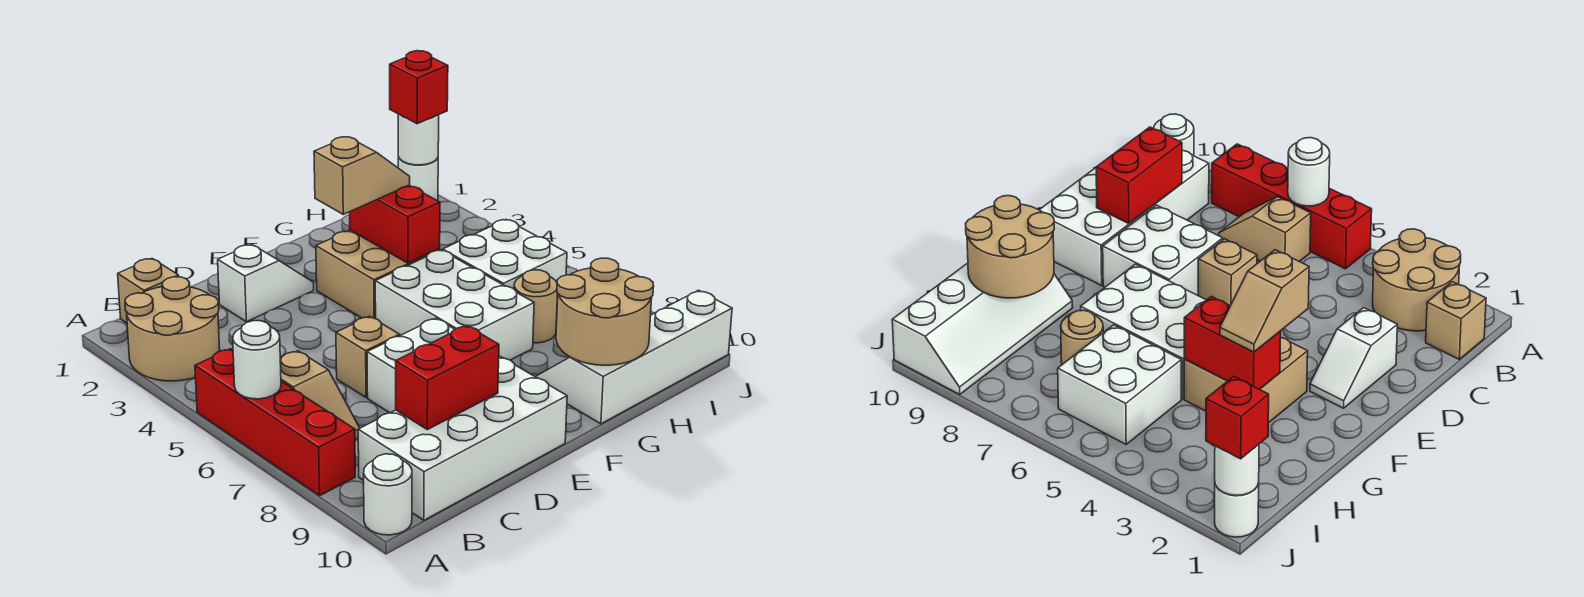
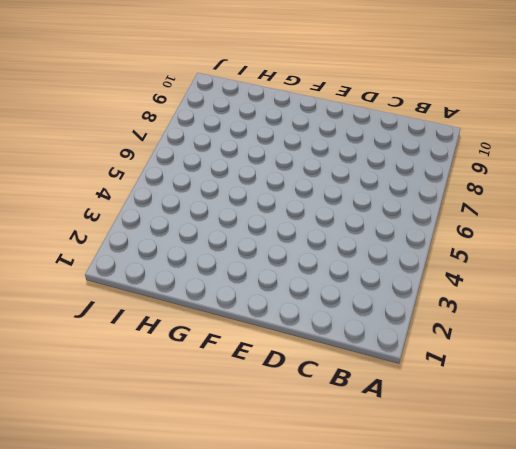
none -> tan round brick A2:B3 level 1
none -> red brick A5:A8 level 1
none -> white round brick A10 level 1

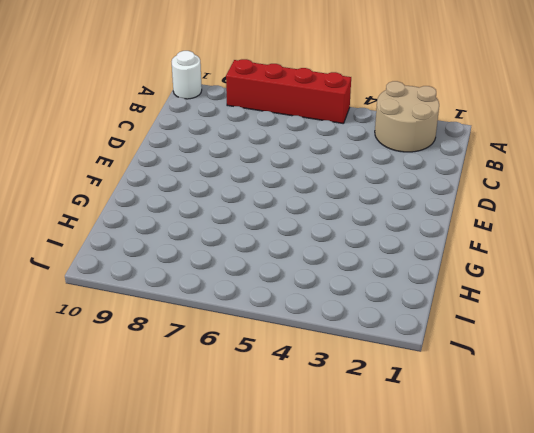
none -> tan brick B1 level 1
none -> tan slope B6:B7 level 1 top 6
none -> white brick B9:E10 level 1

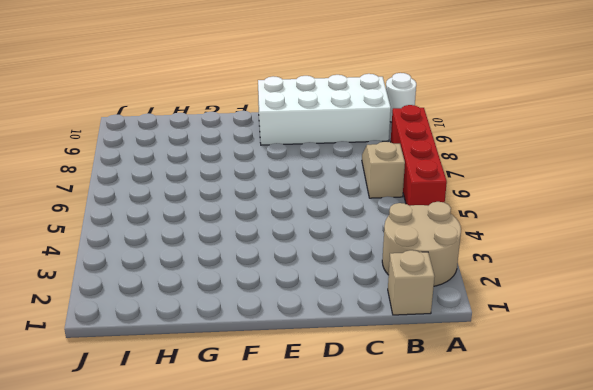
none -> white slope D2:E2 level 1 top D
none -> tan brick D6 level 1
none -> white brick D7:E8 level 1

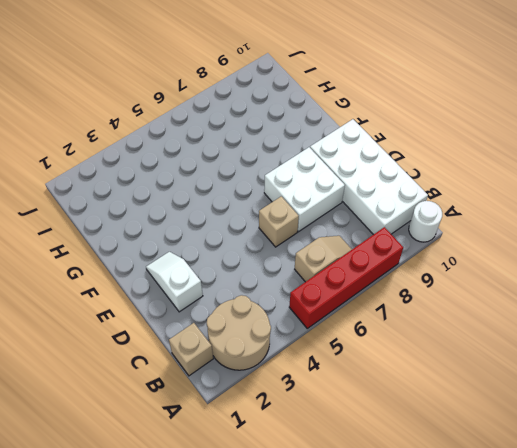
none -> tan brick F3:G4 level 1
none -> white brick F5:G7 level 1
none -> white slope G9:J10 level 1 top 10

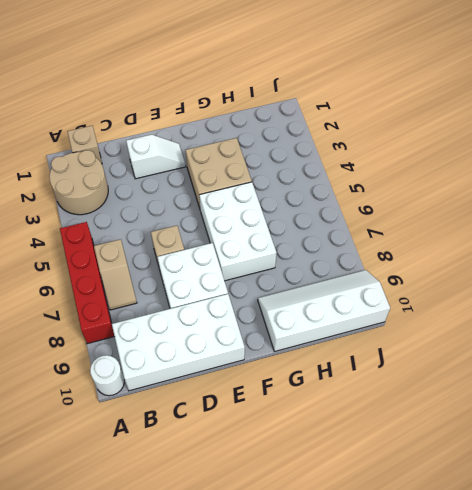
none -> white brick H5:I6 level 1
none -> tan round brick H7 level 1
none -> white round brick J1 level 1

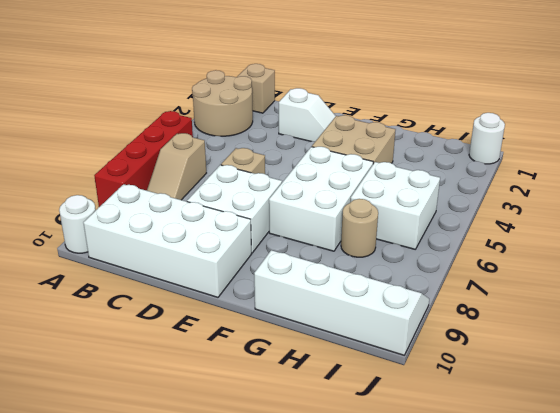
none -> white round brick A6 level 2
none -> red brick C9:D9 level 2
none -> red brick G3:G4 level 2

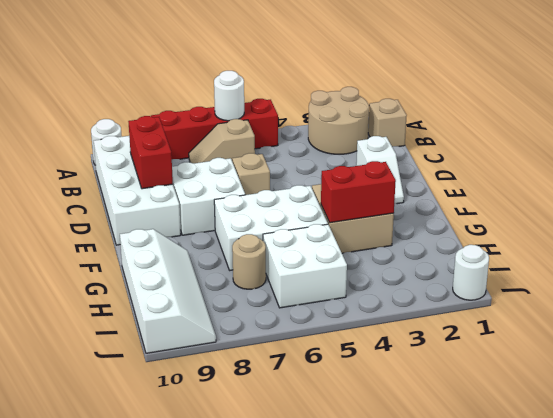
none -> tan round brick G9:H10 level 2
none -> white round brick J1 level 2
none -> tan slope F3:G3 level 3 top F

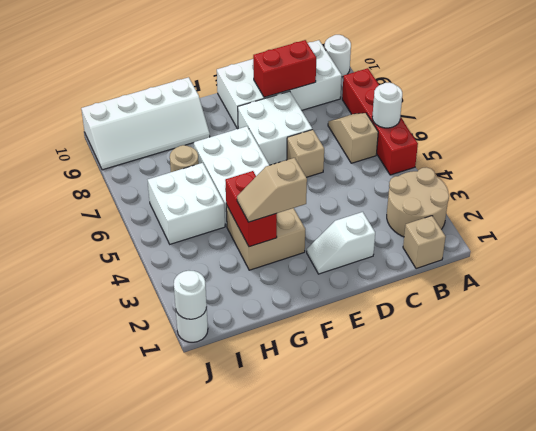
none -> tan round brick G9:H10 level 2
none -> red brick J1 level 3

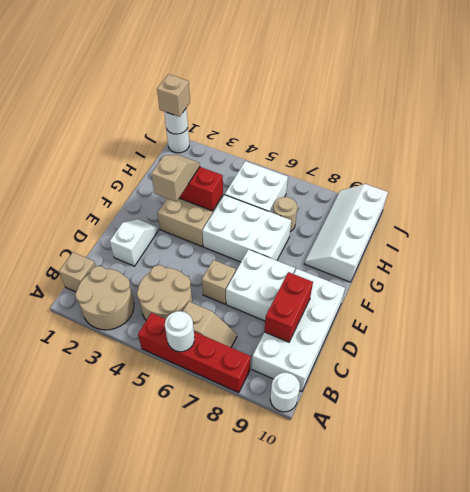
tan round brick B4:C5 level 1 -> tan round brick G9:H10 level 2
tan brick J1 level 3 -> red brick J1 level 3

